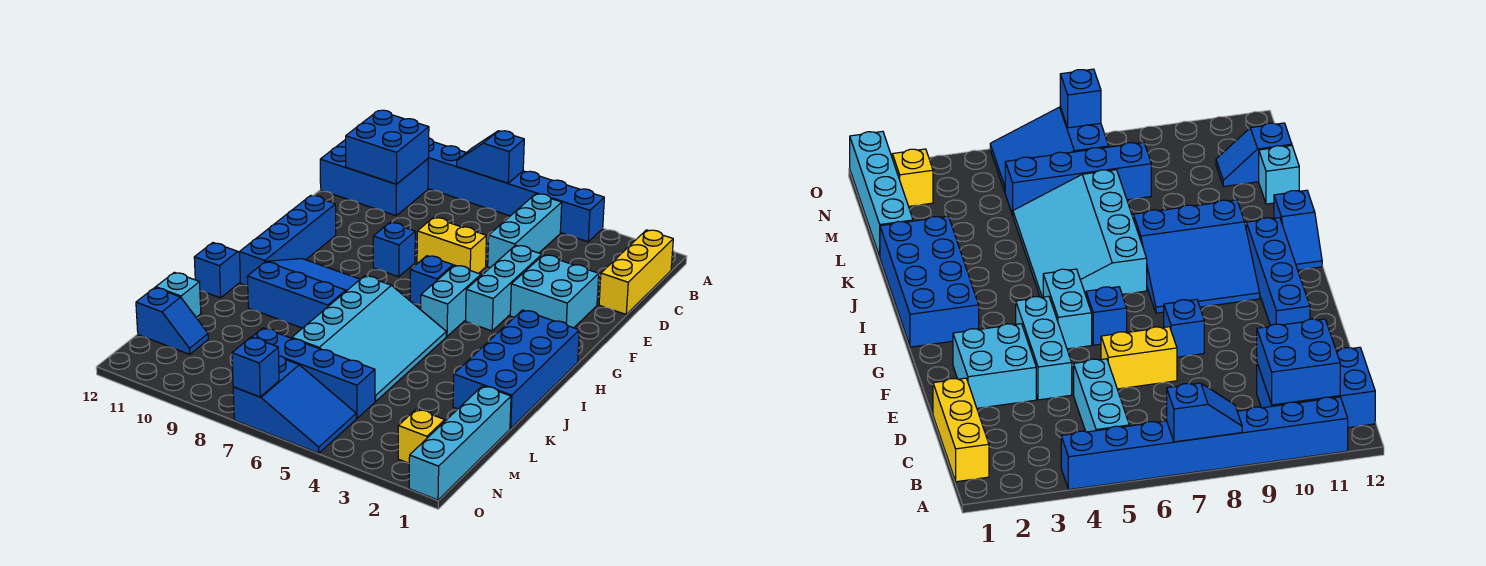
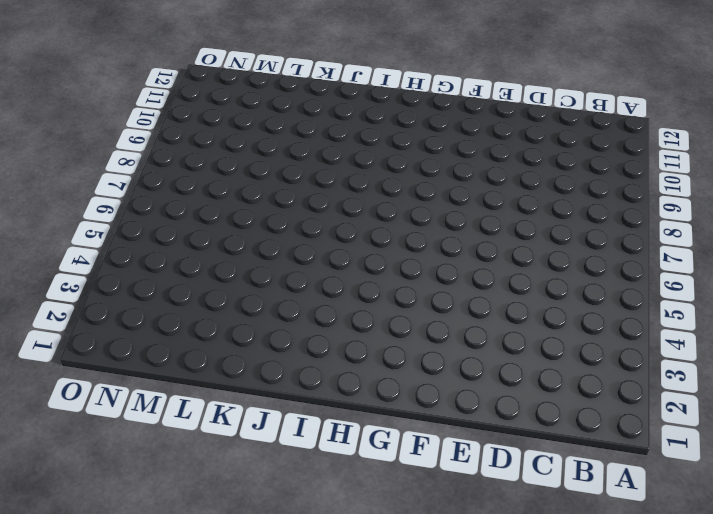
none -> blue brick A4:A11 level 1
none -> yellow brick B1:D1 level 1
none -> cyan brick B5:D5 level 1

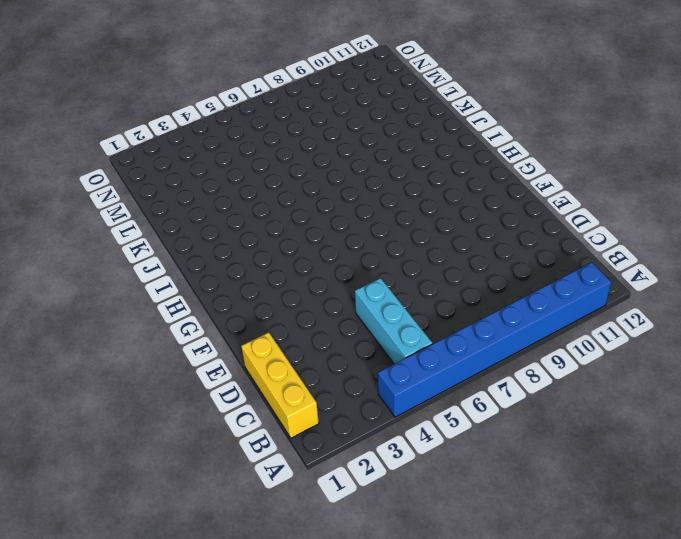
none -> blue brick B10:C12 level 1
none -> cyan brick E2:F3 level 1
none -> cyan brick E4:G4 level 1

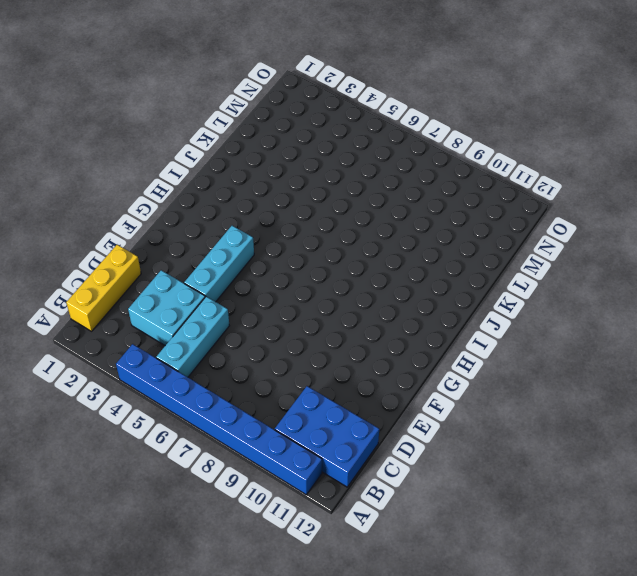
cyan brick C3:D4 level 1 -> cyan brick E2:F3 level 1
none -> yellow brick E6:E7 level 1
none -> blue brick F8 level 1
none -> blue brick F11:I11 level 1

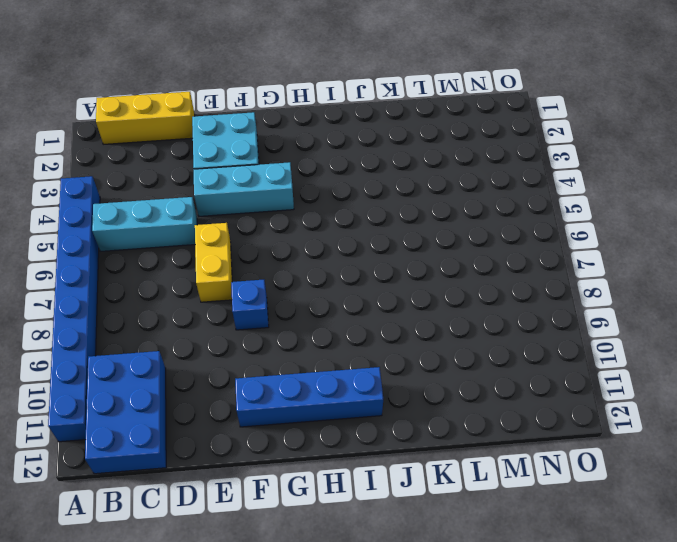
none -> cyan brick G5:H5 level 1
none -> blue brick G6 level 1
none -> blue brick H1:K2 level 1

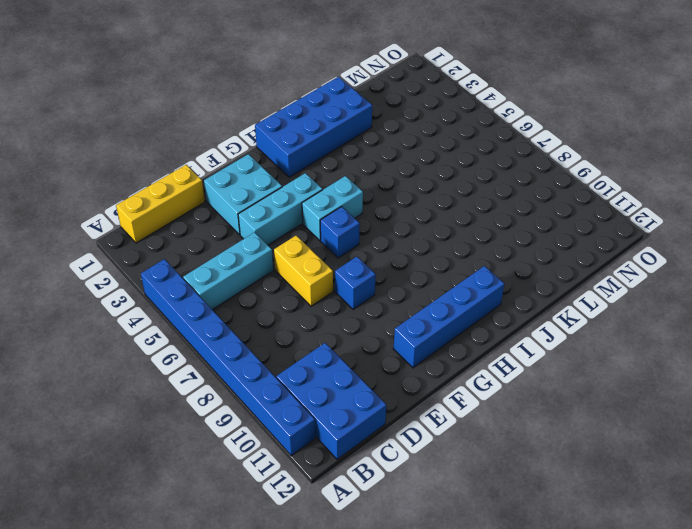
none -> blue slope H8:J10 level 1 top J
none -> cyan slope I5:L7 level 1 top 7
none -> blue slope I12:J12 level 1 top J

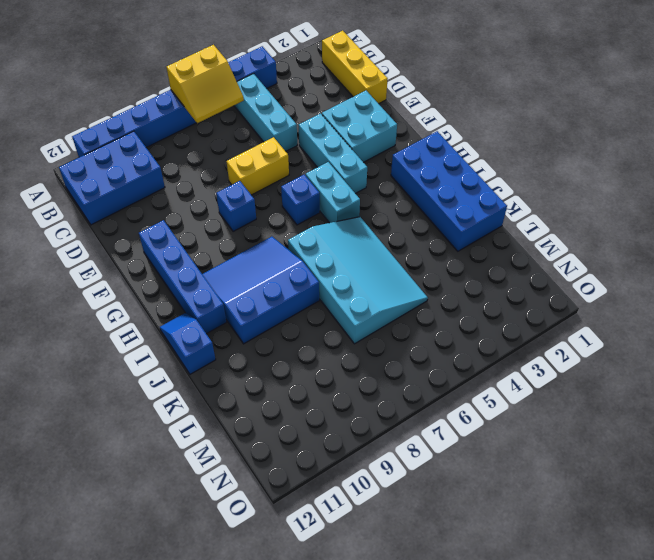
yellow slope A6:B7 level 2 top A -> blue slope A7:A8 level 2 top 7
none -> cyan brick L1:O1 level 1
none -> cyan brick L12 level 1
none -> blue brick M5:M8 level 1

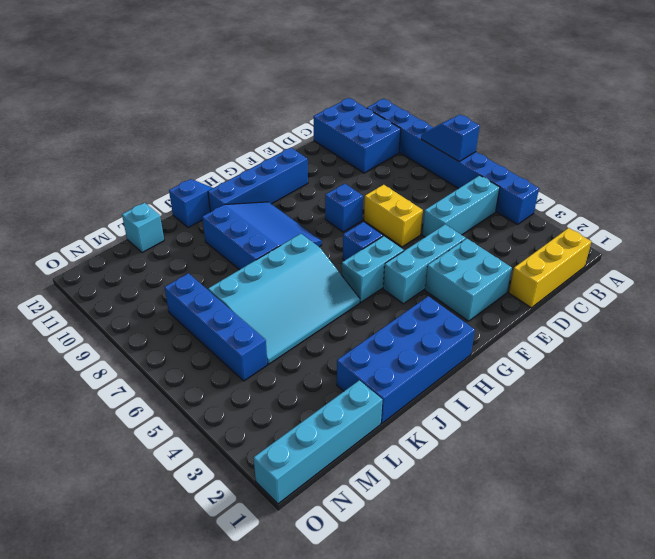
none -> blue slope M11:M12 level 1 top 12
none -> yellow brick N2 level 1
none -> blue slope N5:O7 level 1 top 7

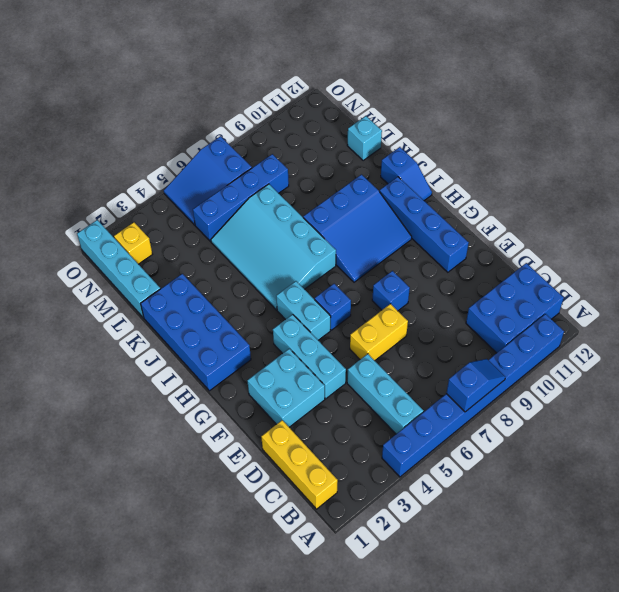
none -> blue slope M11:M12 level 1 top 12
none -> blue brick B10:C11 level 2
none -> blue brick O7 level 2

